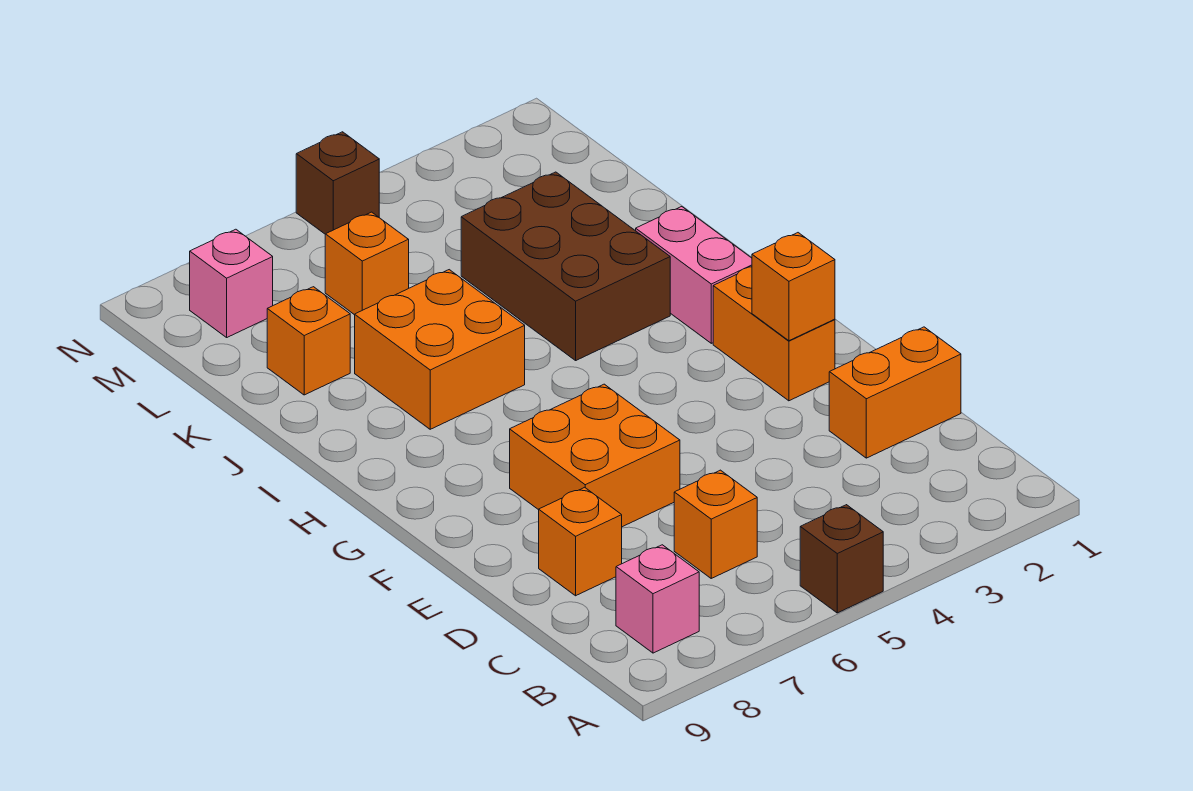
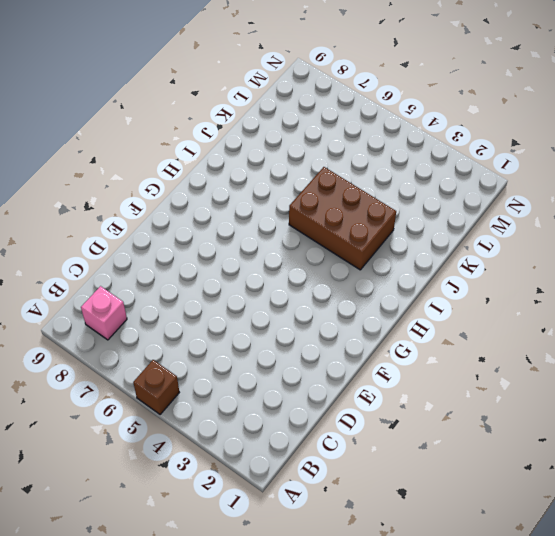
brown brick I3:J5 level 1 -> brown brick I3:K4 level 1
none -> orange brick C6 level 1
none -> orange brick D1:D2 level 1
none -> orange brick D8 level 1

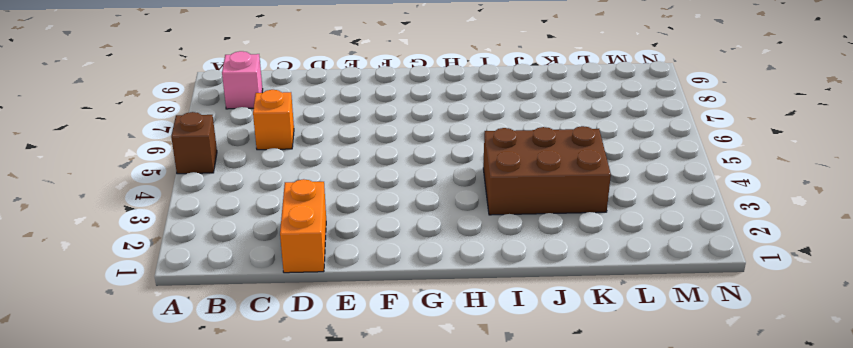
none -> orange brick D8 level 1
none -> orange brick E6:F7 level 1
none -> orange brick F2:G2 level 1

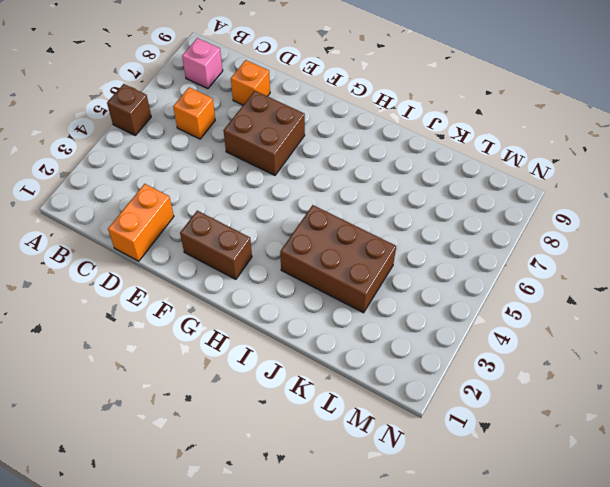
brown brick E6:F7 level 1 -> orange brick E6:F7 level 1
brown brick F2:G2 level 1 -> orange brick F2:G2 level 1
none -> pink brick H2:I2 level 1
none -> orange brick I6:J7 level 1
none -> orange brick K8 level 1

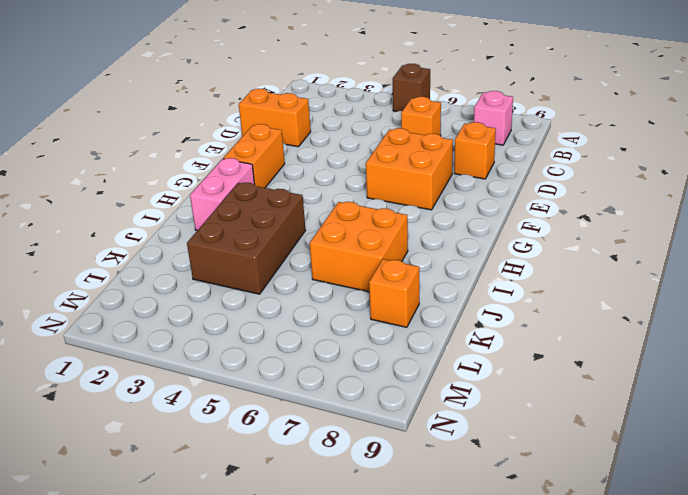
none -> orange brick L6 level 1
none -> pink brick M8 level 1
none -> brown brick N5 level 1

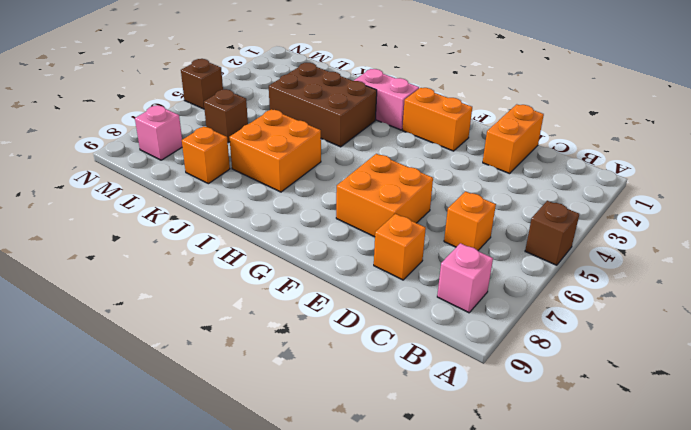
brown brick L6 level 1 -> orange brick L6 level 1
none -> orange brick F2 level 2

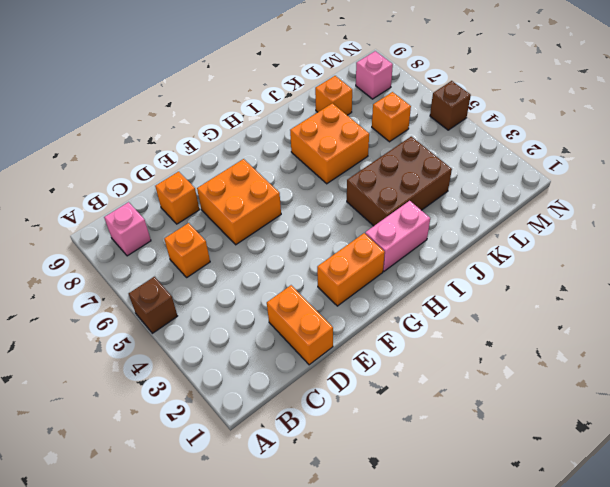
none -> orange brick F2 level 2

